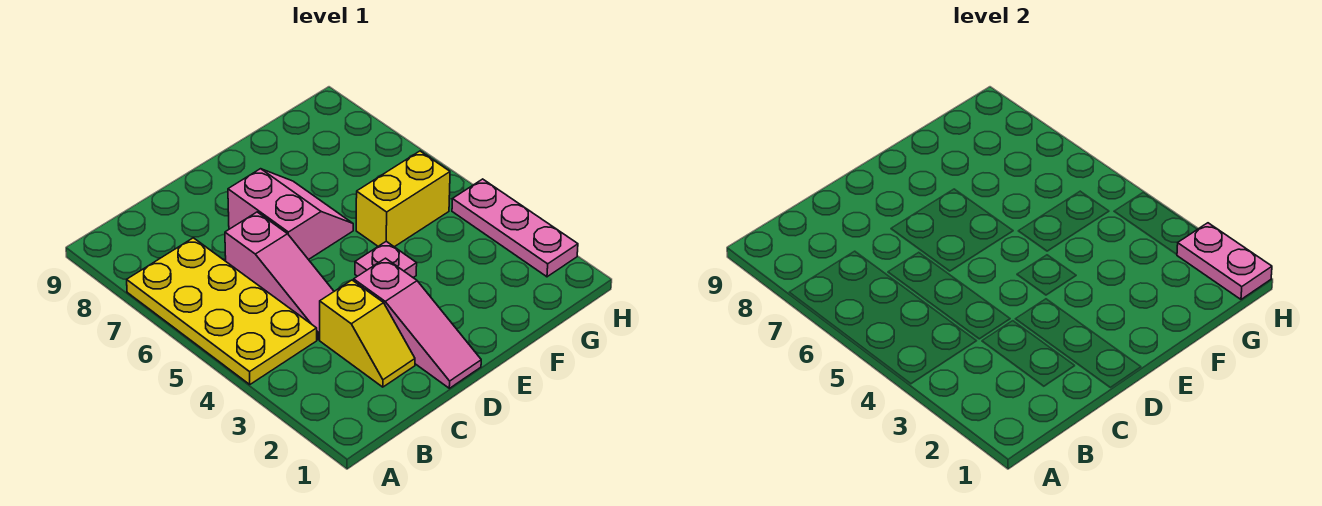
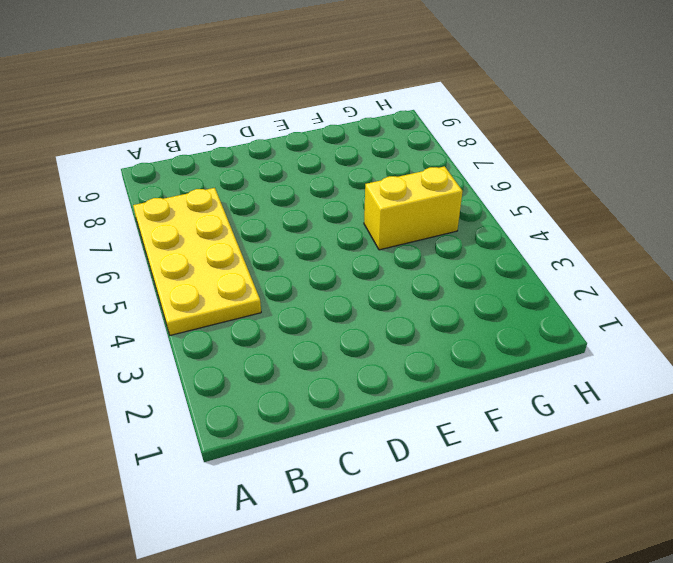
none -> yellow slope C2:C3 level 1 top 3
none -> pink slope C4:C6 level 1 top 6

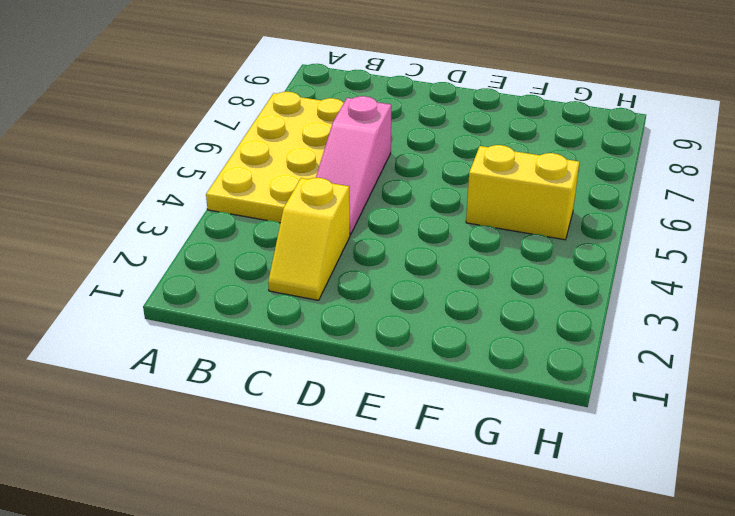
none -> pink slope D1:D3 level 1 top 3
none -> pink slope D6:E7 level 1 top D

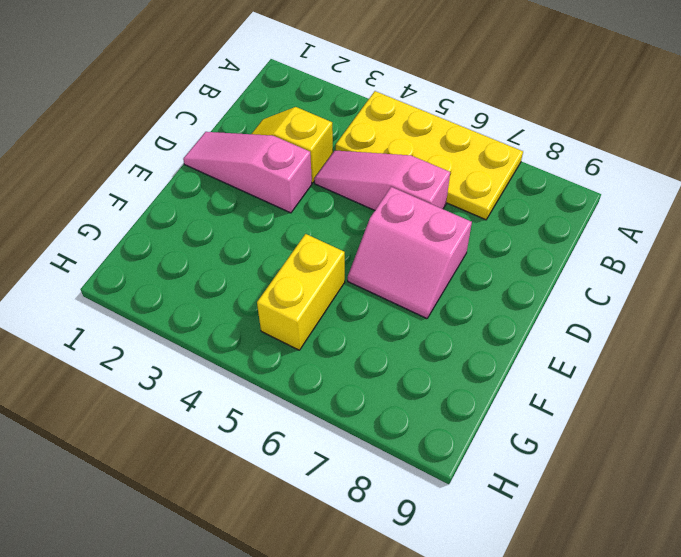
none -> pink plate E4 level 1
none -> pink plate H2:H4 level 1

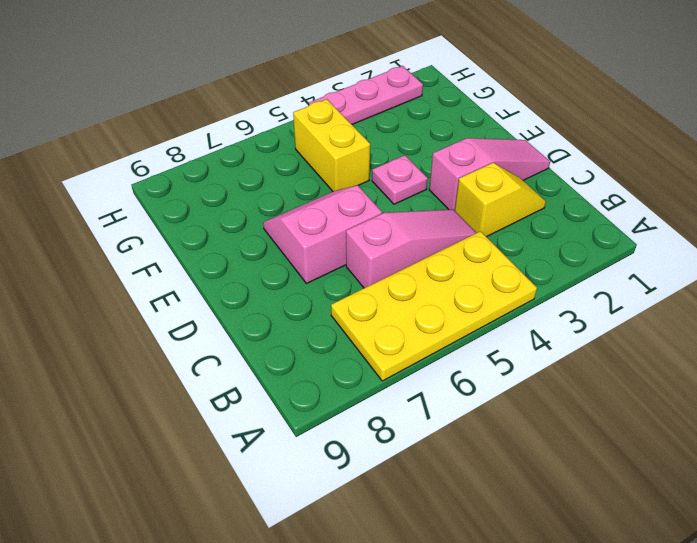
none -> pink plate H1:H2 level 2

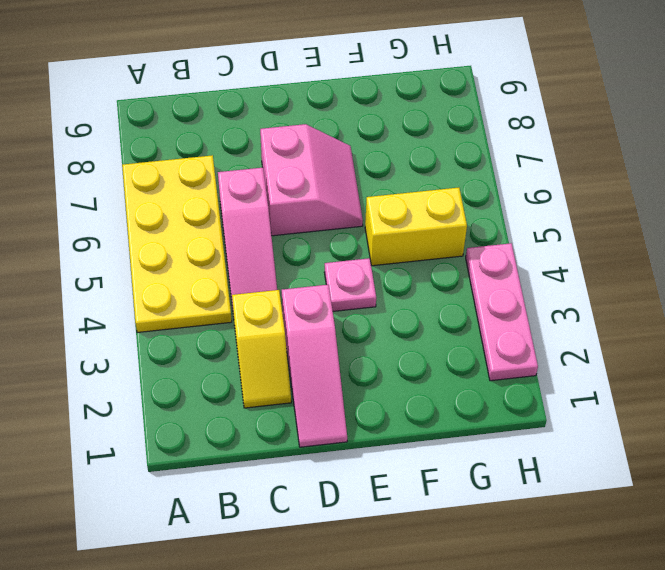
none -> pink plate H1:H2 level 2

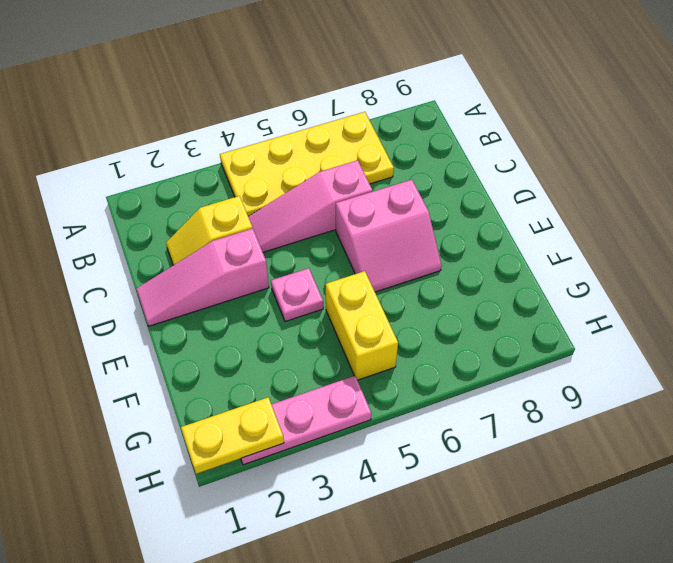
yellow plate H1:H2 level 2 -> pink plate H1:H2 level 2

